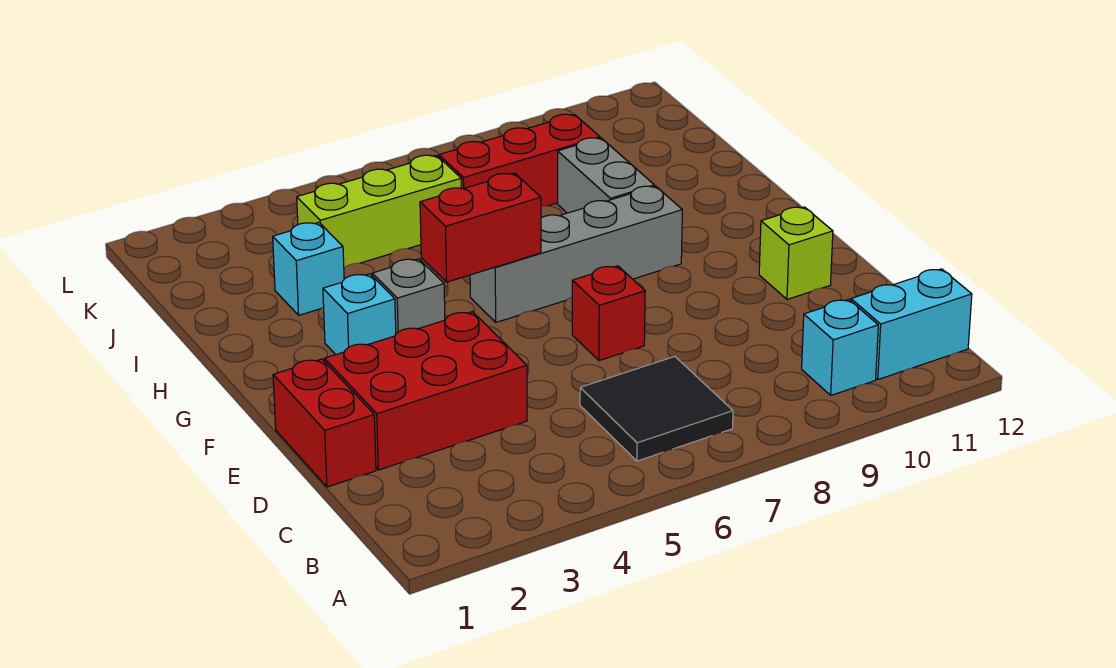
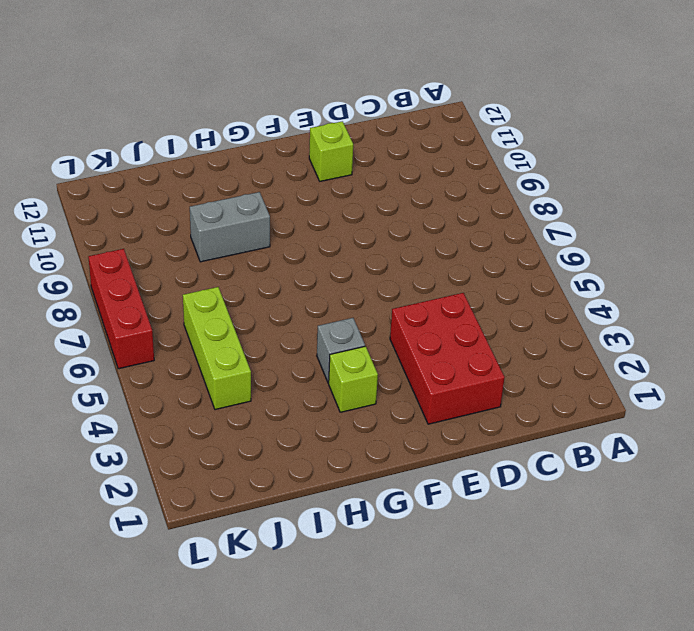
lime brick G3 level 1 -> cyan brick G3 level 1
red brick L6:L8 level 1 -> red brick J7:J9 level 1
none -> black tile B6:C7 level 1
none -> cyan brick B10 level 1
none -> cyan brick B11:B12 level 1

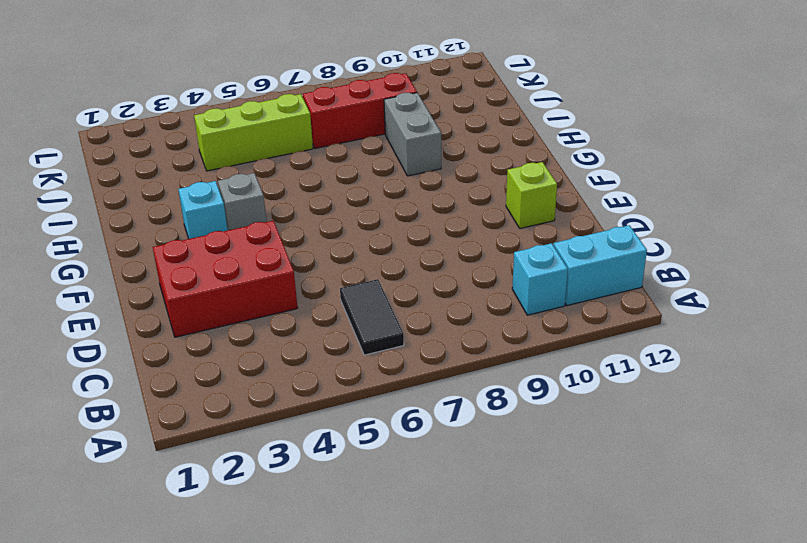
black tile B6:C6 level 1 -> black tile B6:C7 level 1
none -> red brick D1:E1 level 1
none -> red brick E7 level 1
none -> grey brick G6:G9 level 1

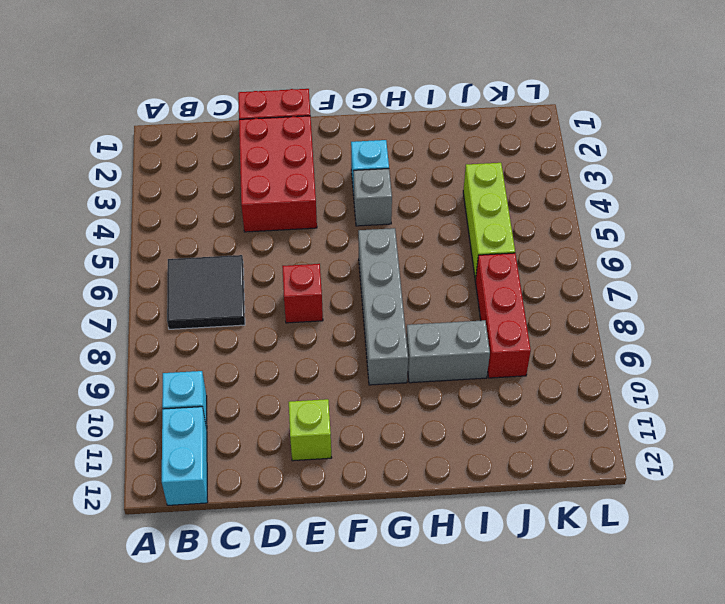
none -> cyan brick I3 level 1
none -> red brick G5:G6 level 2

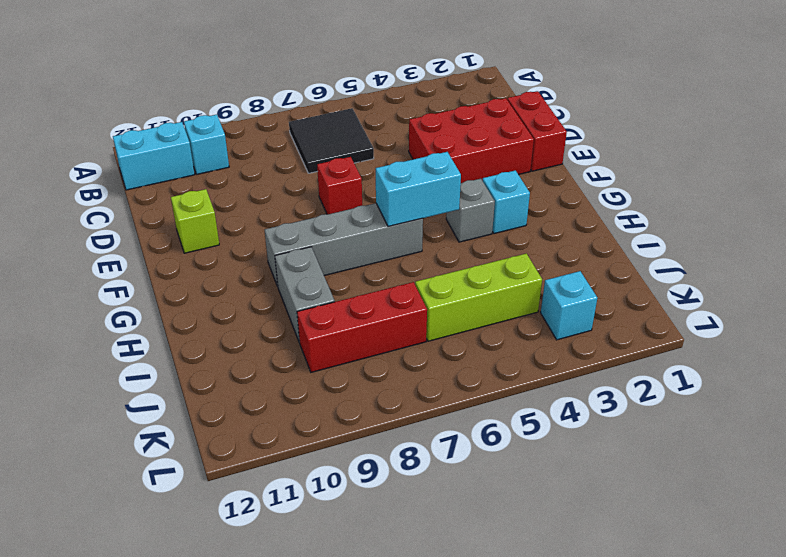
cyan brick G5:G6 level 2 -> red brick G5:G6 level 2
cyan brick K3 level 1 -> cyan brick I3 level 1

